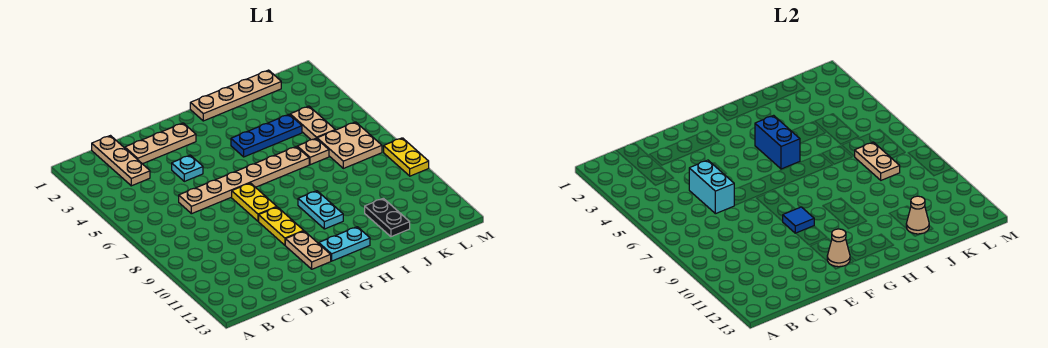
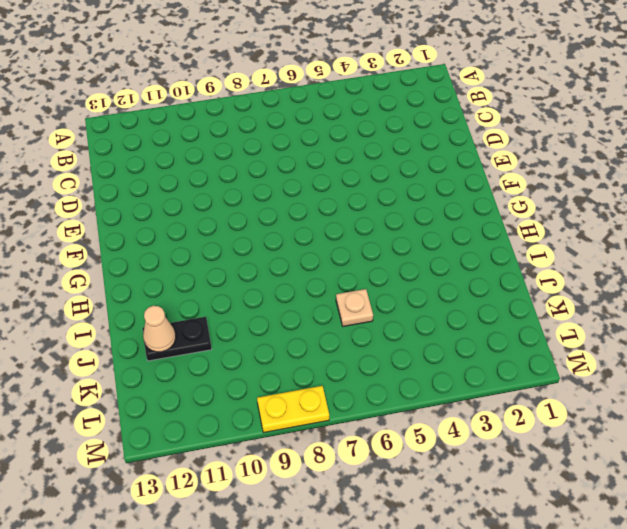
none -> tan plate C1:C3 level 1
none -> tan plate D2:F2 level 1
none -> tan plate D6:I6 level 1

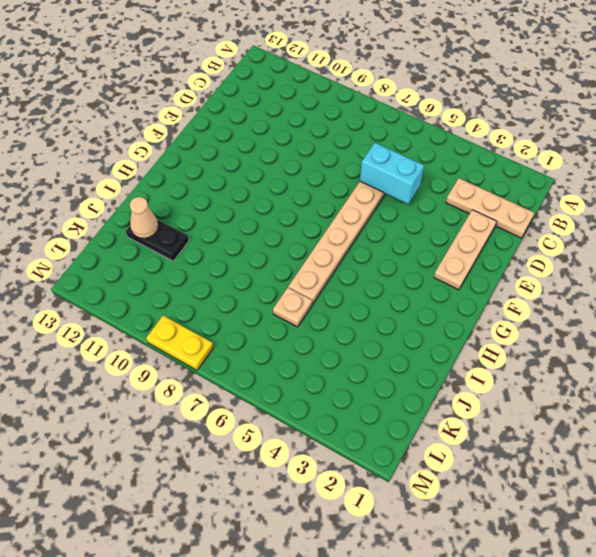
none -> cyan plate E4 level 1
none -> yellow plate F7:F8 level 1
none -> yellow plate F9:F10 level 1

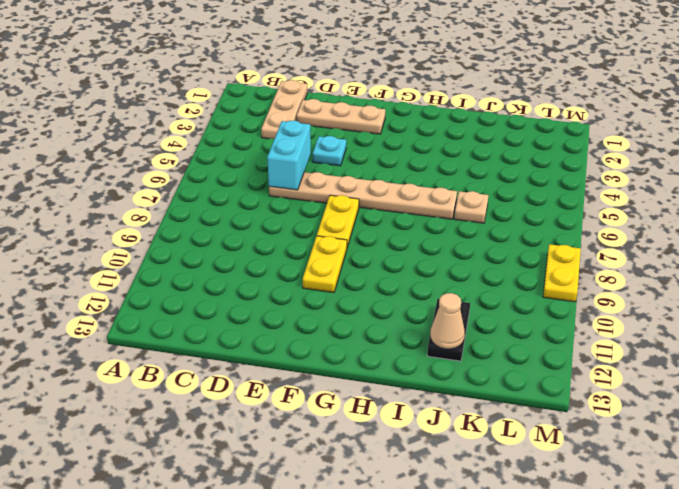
none -> tan plate F11:F12 level 1
none -> cyan plate G12:H12 level 1
none -> tan plate H1:K1 level 1

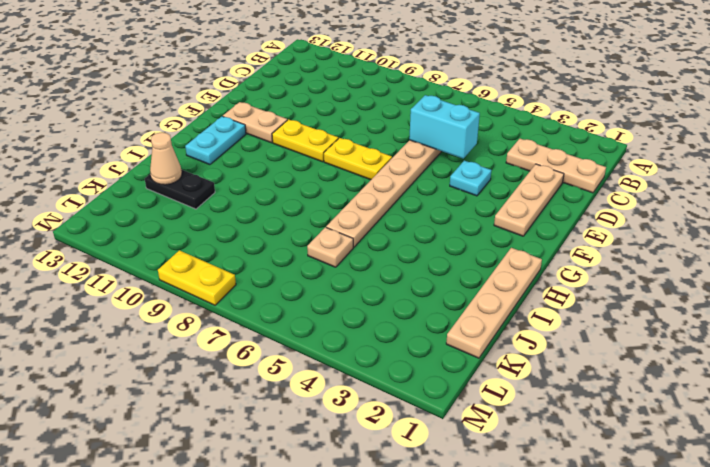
none -> blue plate H4:J4 level 1
none -> cyan plate H9:H10 level 1
none -> tan plate K4:K5 level 1

